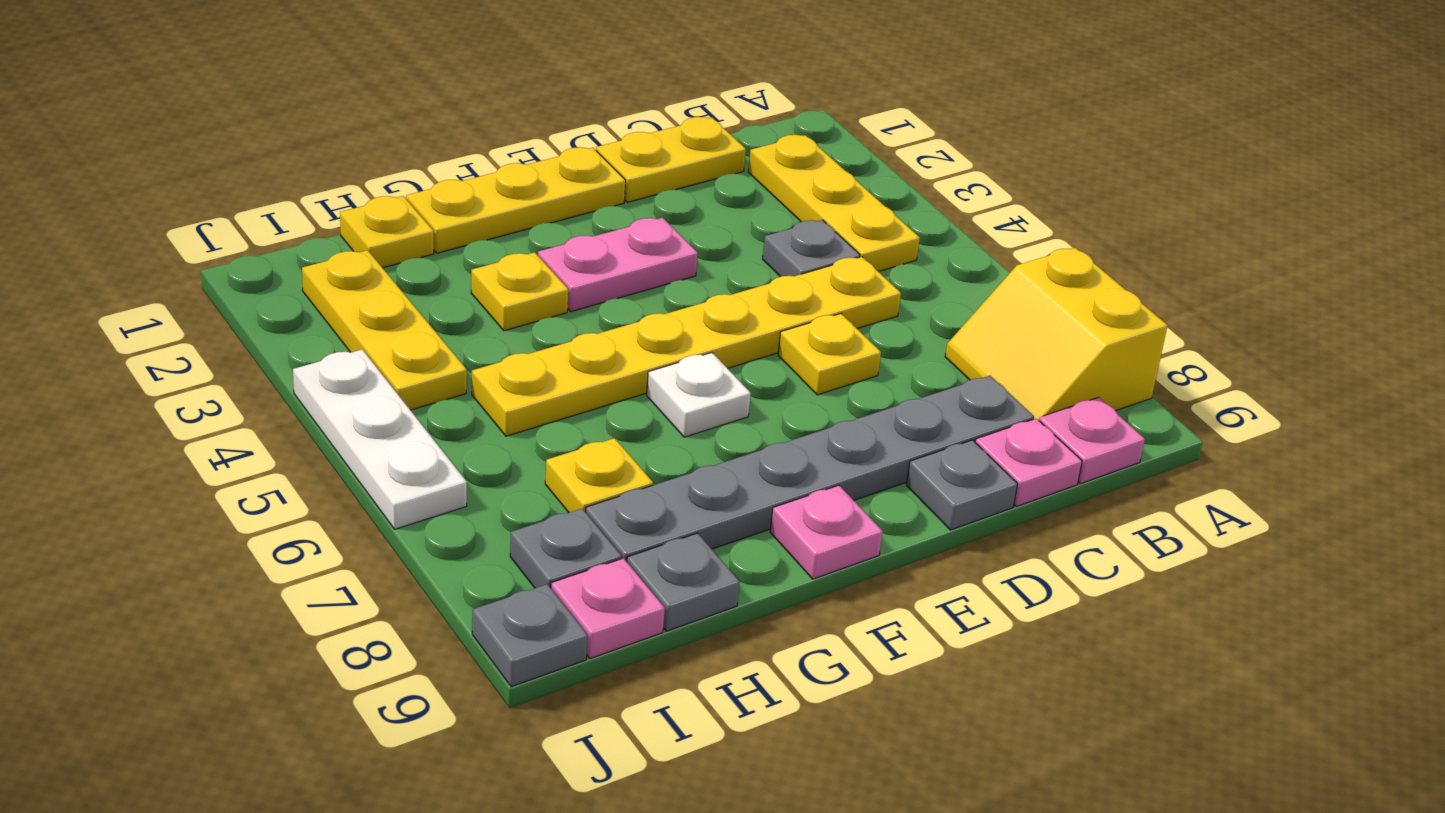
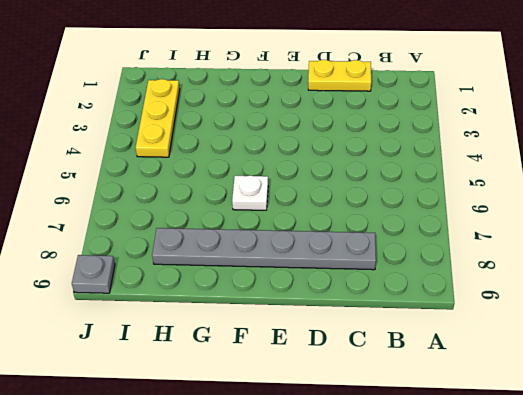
none -> yellow slope A7:B8 level 1 top A
none -> yellow plate B2:B4 level 1
none -> pink plate B9 level 1

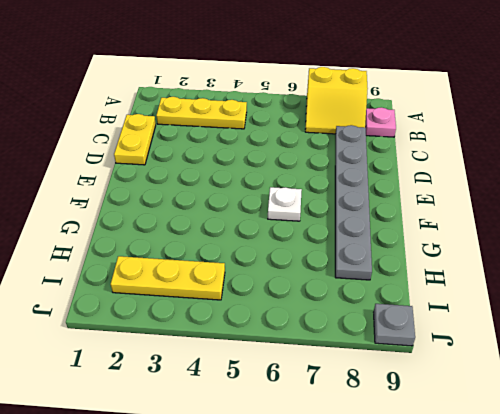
none -> grey plate C4 level 1
none -> yellow plate C5:H5 level 1
none -> pink plate C9 level 1

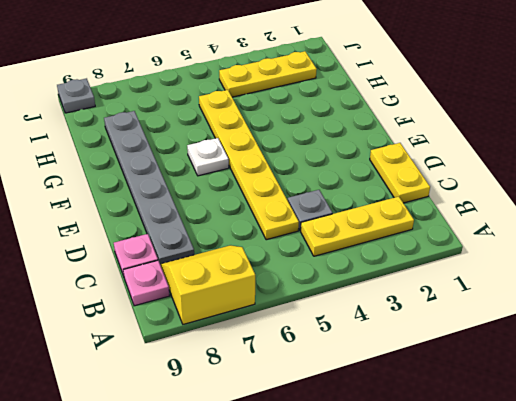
none -> yellow plate D6 level 1
none -> grey plate D9 level 1
none -> yellow plate E1:G1 level 1

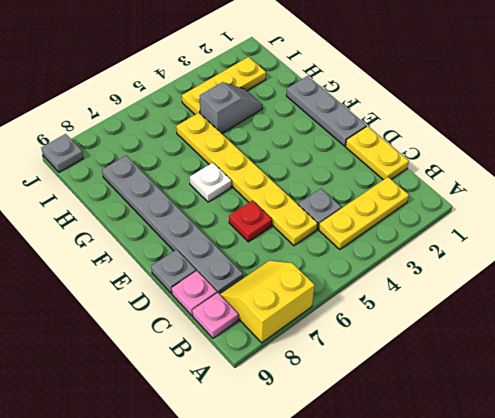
red plate D6 level 1 -> yellow plate D6 level 1
grey plate E1:G1 level 1 -> yellow plate E1:G1 level 1
grey slope H3:H4 level 1 top 4 -> none
none -> pink plate E3:F3 level 1
none -> pink plate F9 level 1
none -> yellow plate G3 level 1

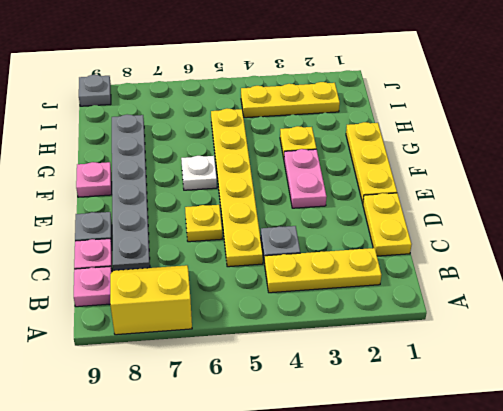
none -> yellow plate H1 level 1
none -> yellow plate H7 level 1
none -> grey plate H9 level 1

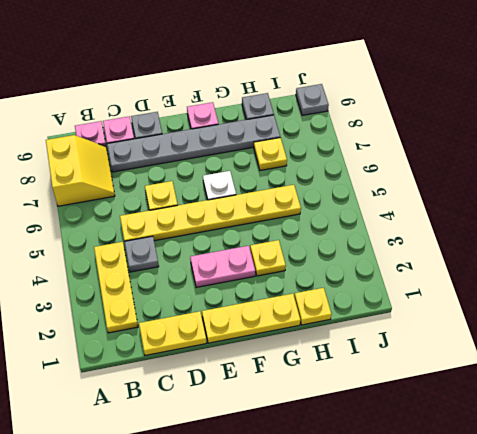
none -> yellow plate I2:I4 level 1
none -> grey plate I8 level 1
none -> pink plate I9 level 1

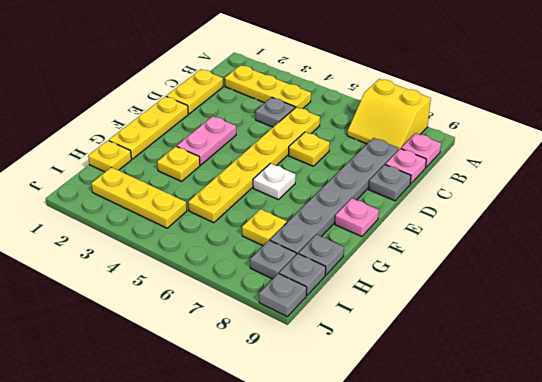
grey plate I9 level 1 -> pink plate I9 level 1
none -> white plate J4:J6 level 1

